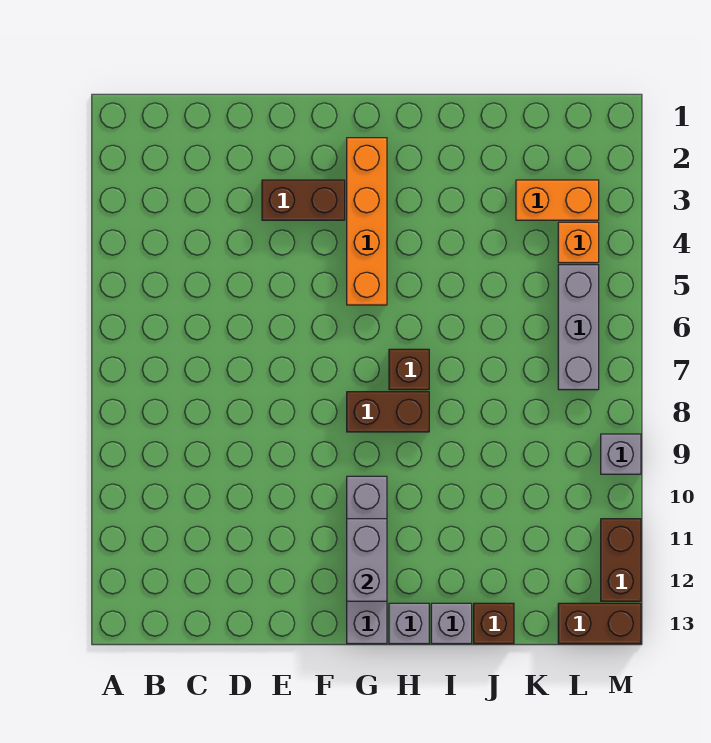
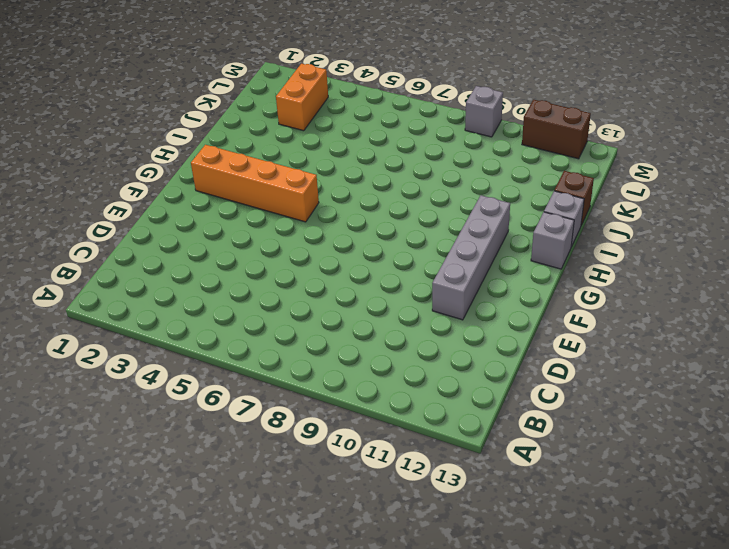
grey brick E11:H11 level 1 -> grey brick G10:G13 level 1
none -> brown brick E3:F3 level 1
none -> brown brick G8:H8 level 1
none -> brown brick H7 level 1

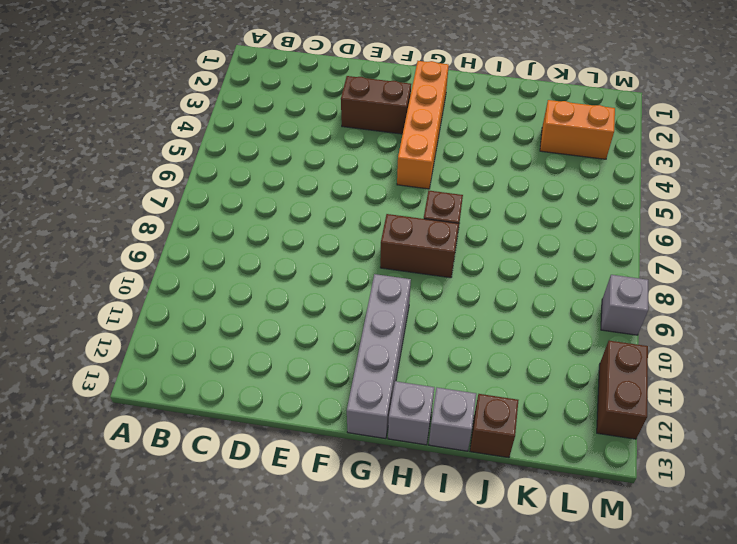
none -> orange brick L4 level 1
none -> grey brick L5:L7 level 1
none -> brown brick L13:M13 level 1

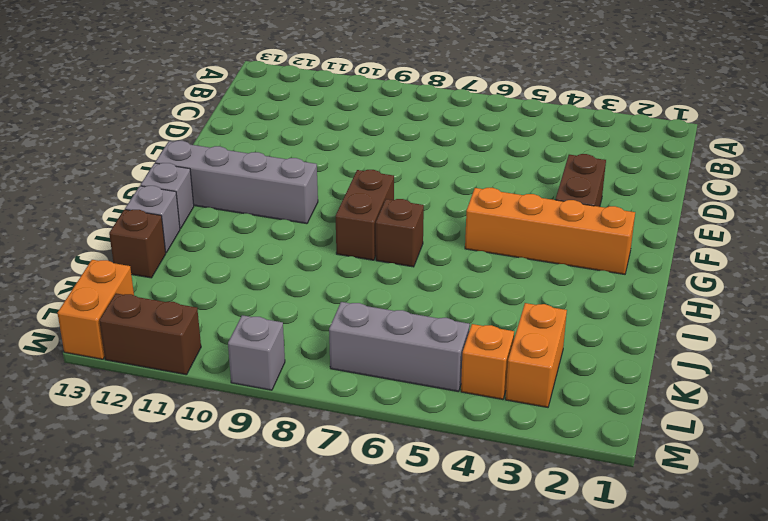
orange brick L13:M13 level 1 -> brown brick L13:M13 level 1
none -> grey brick G11:G12 level 2

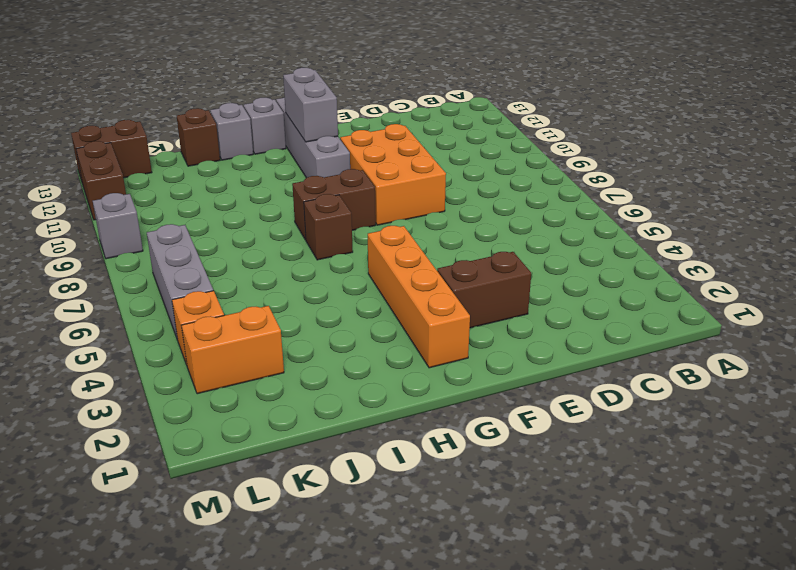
orange brick E8:F10 level 1 -> none

